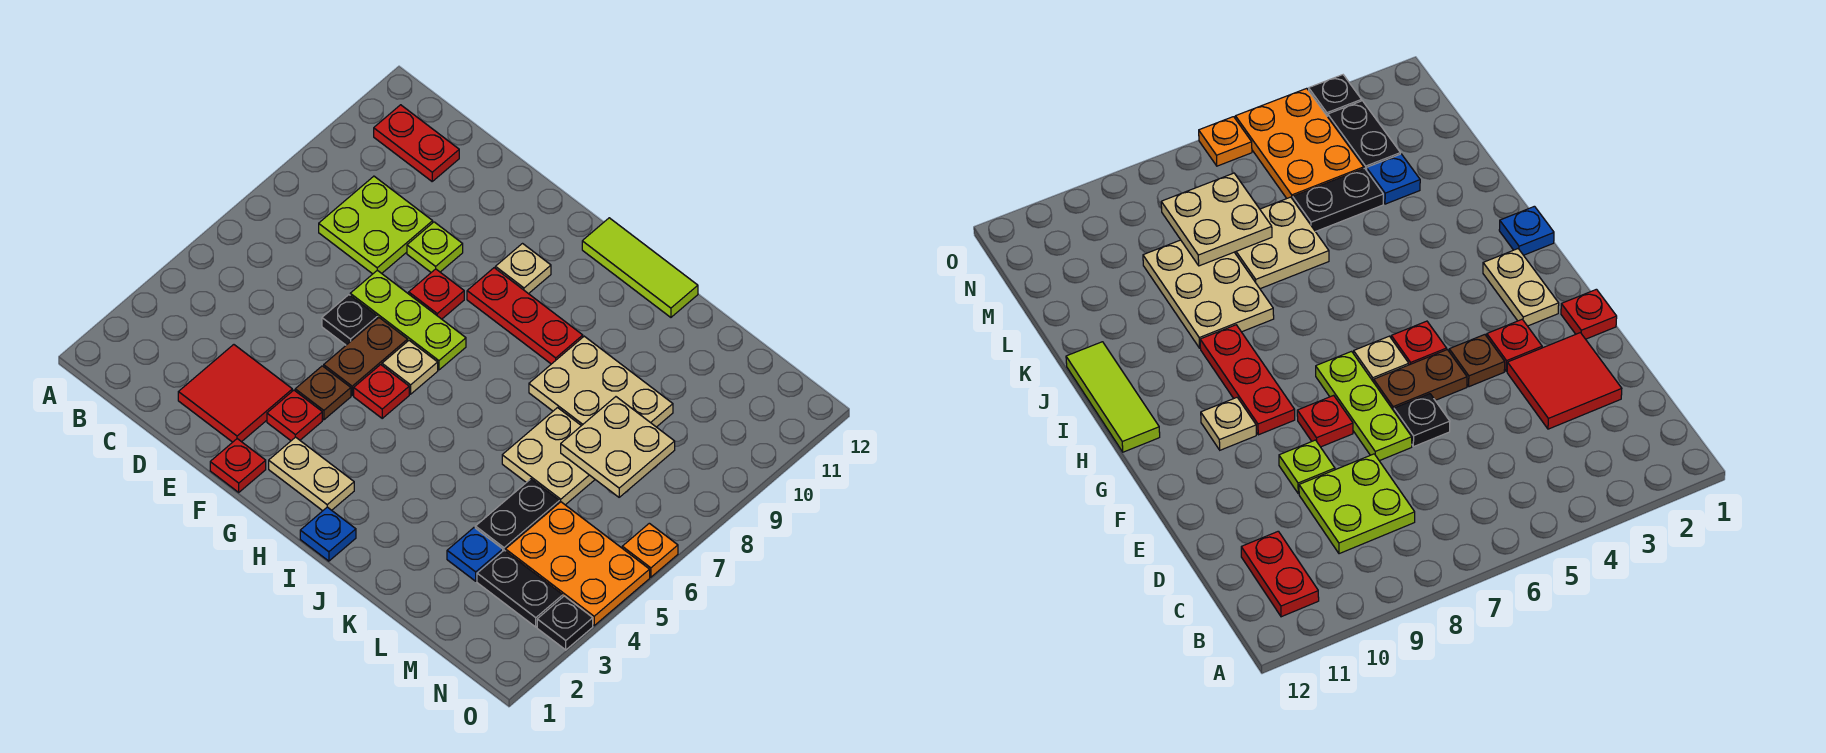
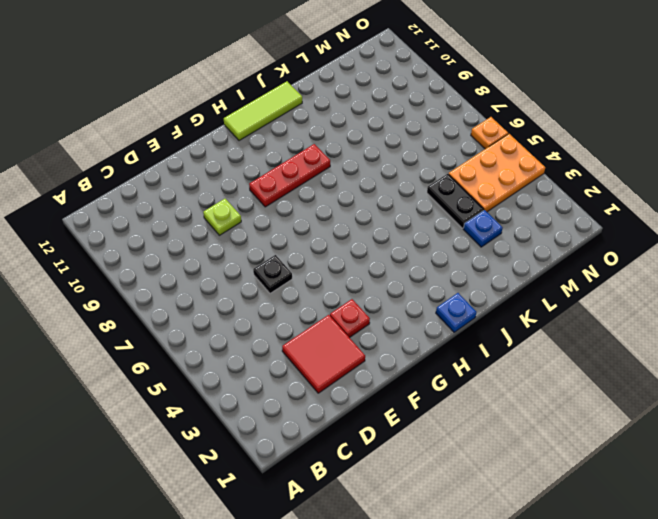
none -> red plate B11:C11 level 1
none -> lime plate C8:D9 level 1
none -> lime plate E7:G7 level 1

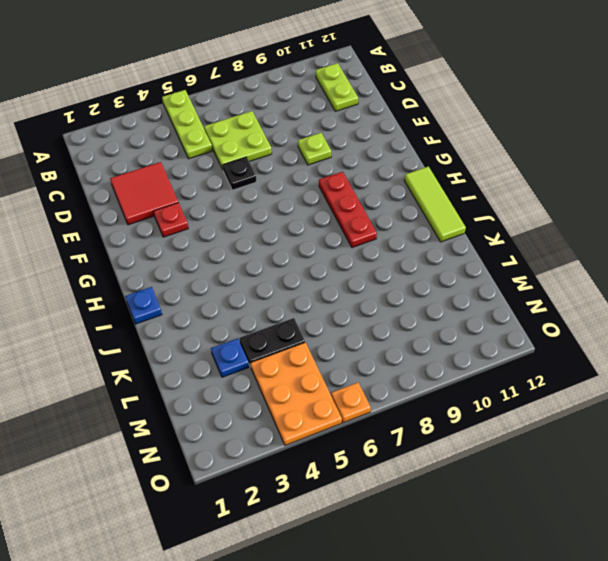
lime plate A5:C5 level 1 -> lime plate E7:G7 level 1
lime plate B11:C11 level 1 -> red plate B11:C11 level 1
lime plate C6:D7 level 1 -> lime plate C8:D9 level 1
none -> red plate F1 level 1
none -> brown plate F4 level 1
none -> brown plate F5:F6 level 1

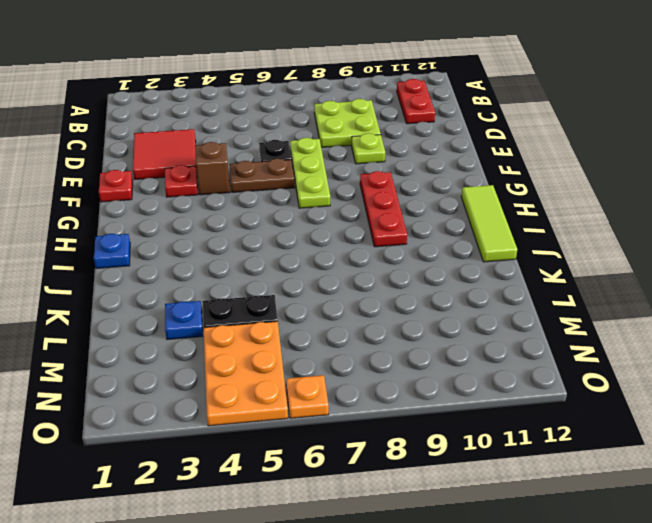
brown brick F4 level 1 -> brown plate F4 level 1
none -> red plate F8 level 1
none -> tan plate G2:H2 level 1
none -> red plate G5 level 1

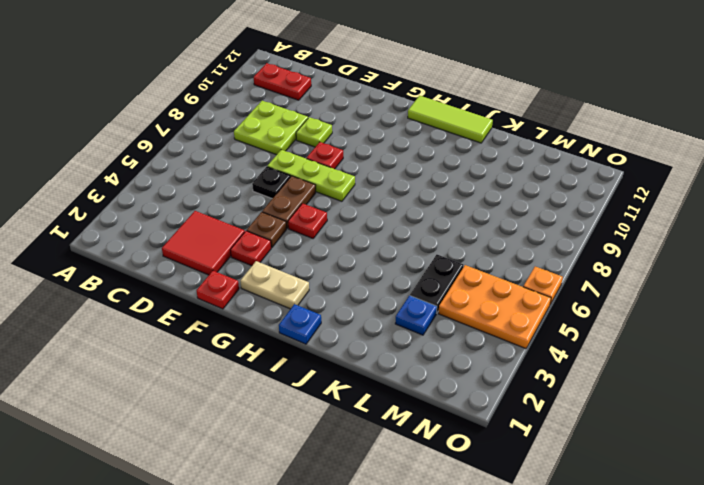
none -> tan plate G6 level 1
none -> red plate G9:I9 level 1
none -> tan plate G10 level 1

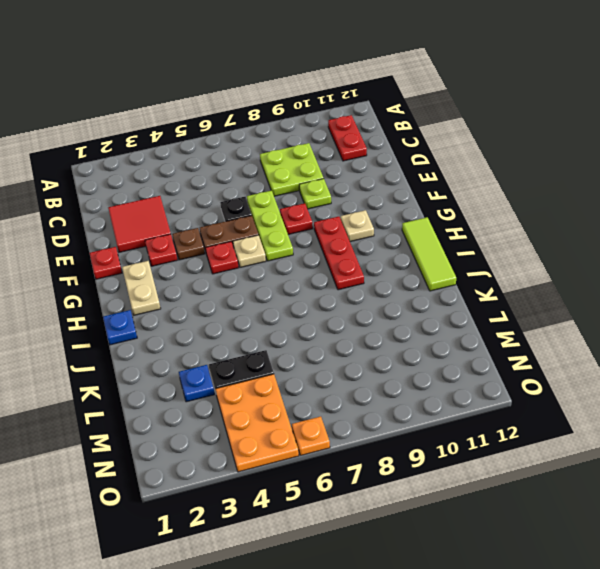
none -> tan plate J8:L9 level 1
none -> tan plate K6:L7 level 1
none -> black plate M3:N3 level 1

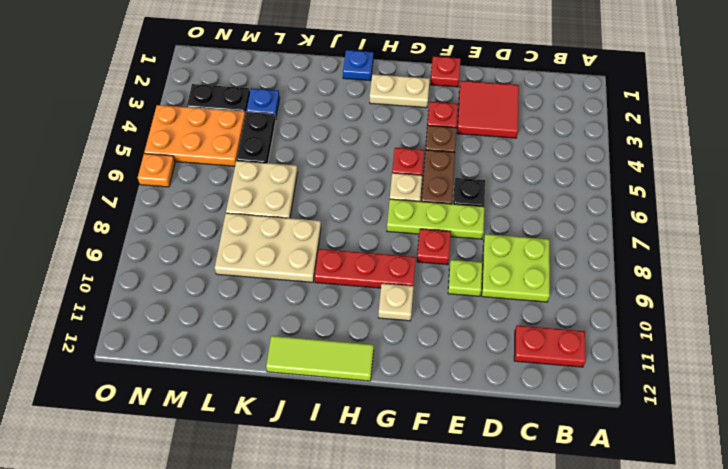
none -> black plate O3 level 1
none -> tan plate L7:M8 level 2

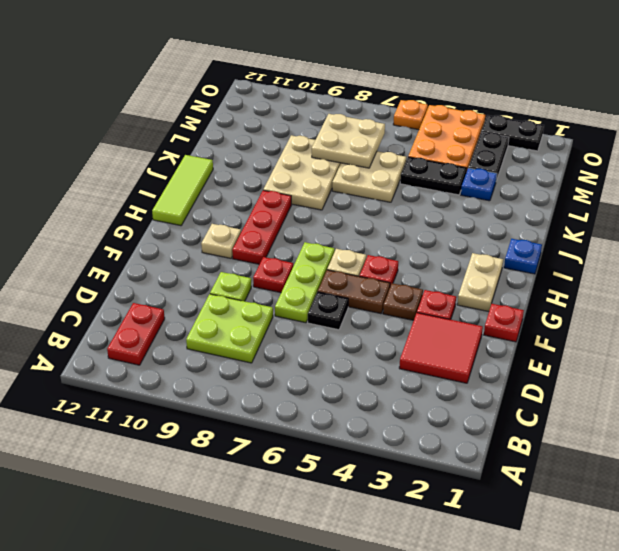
black plate O2:O3 level 1 -> black plate O3 level 1

